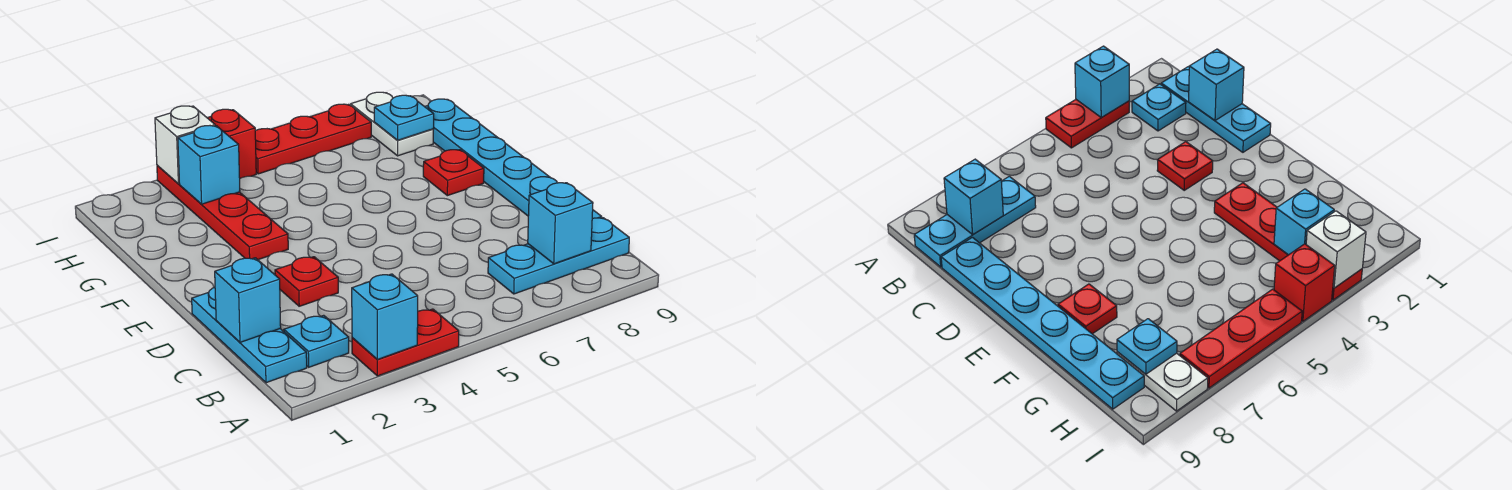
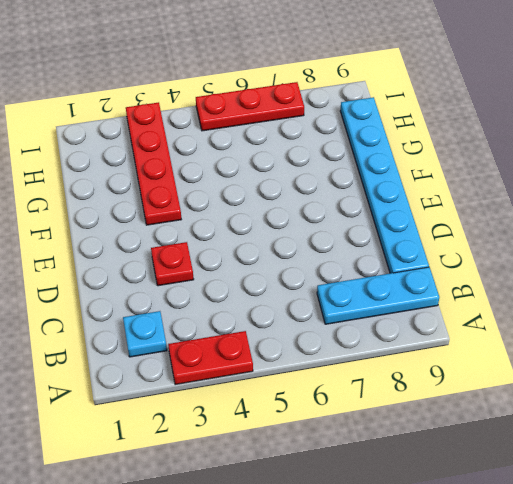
none -> cyan plate B1:D1 level 1
none -> red plate F8 level 1
none -> white plate H8:I8 level 1

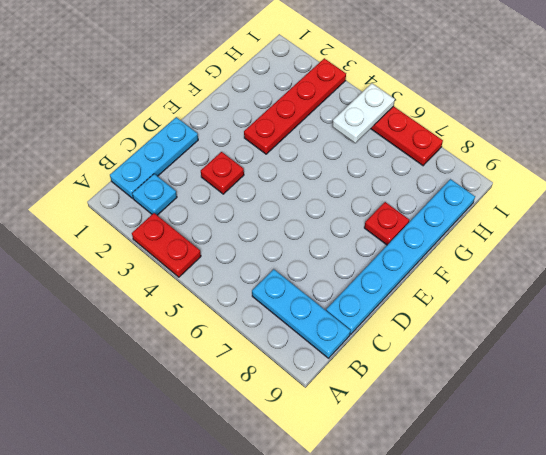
white plate H5:I5 level 2 -> white plate H8:I8 level 1
none -> red brick I4 level 1
none -> cyan brick A3 level 2
none -> cyan brick B8 level 2

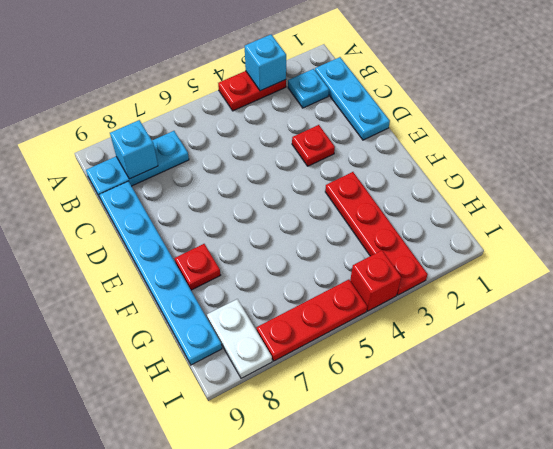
none -> cyan brick C1 level 2
none -> cyan brick H3 level 2
none -> cyan plate H8 level 2

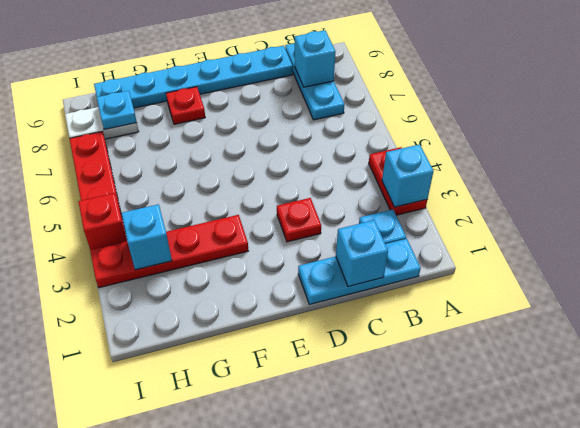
none -> white brick I3 level 2

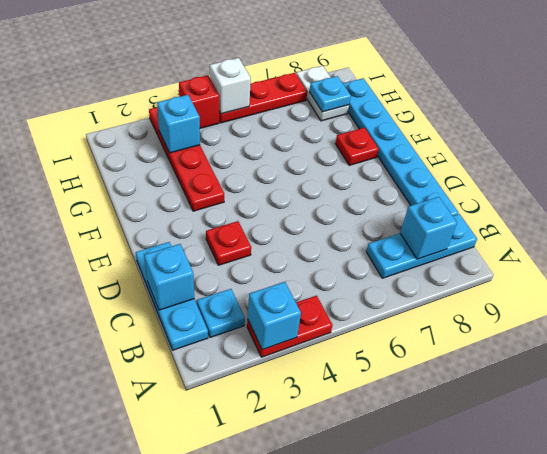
white brick I5 level 2 -> white brick I3 level 2

